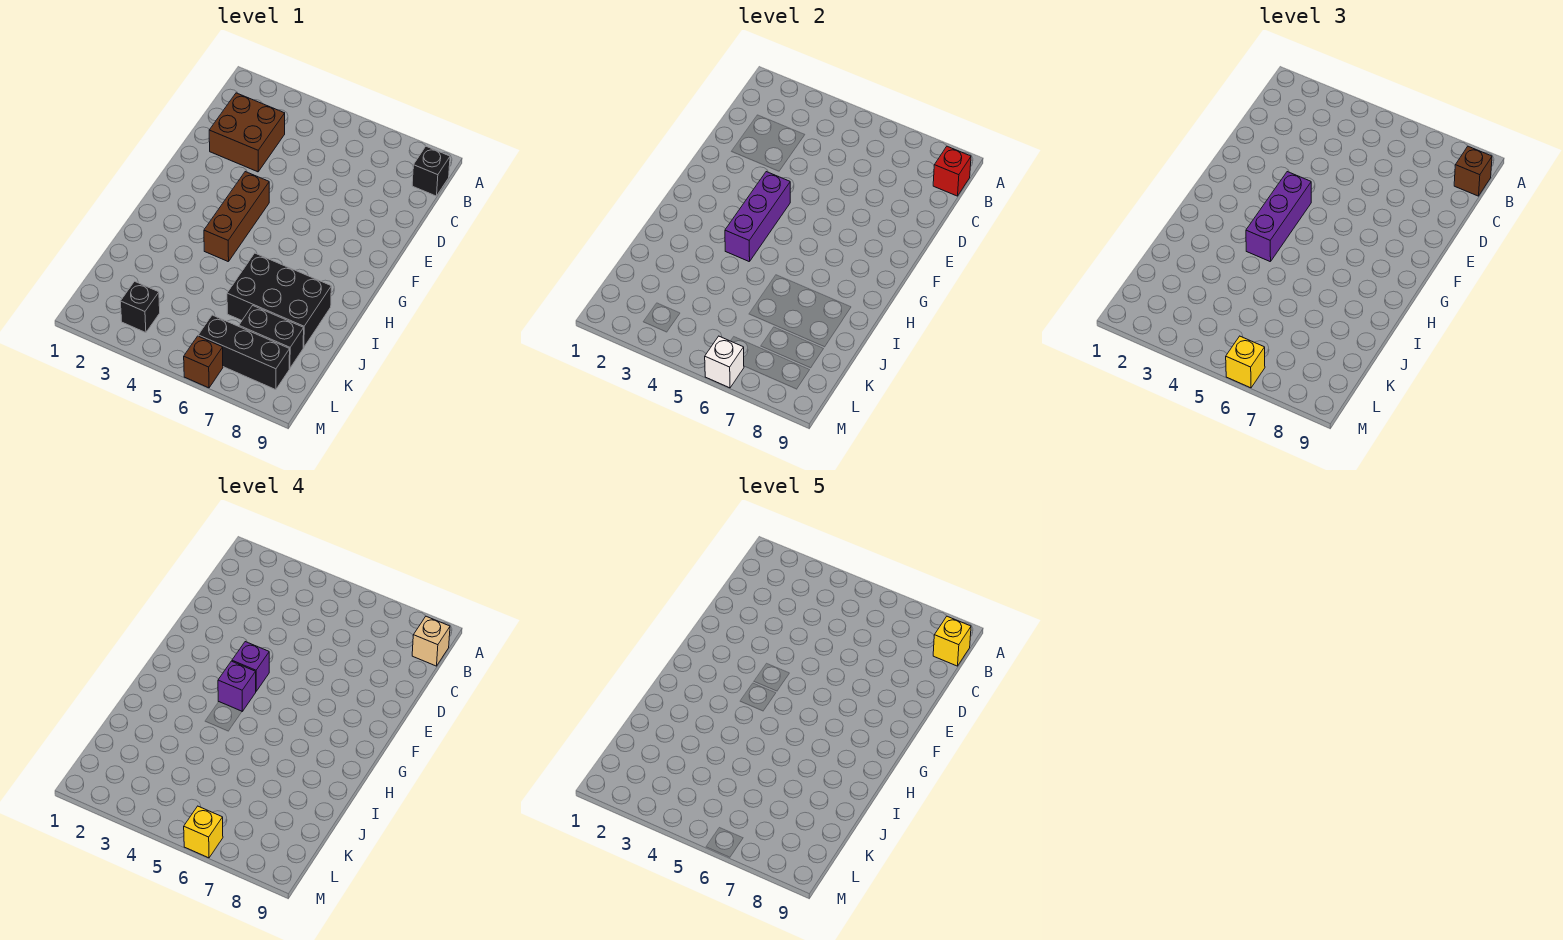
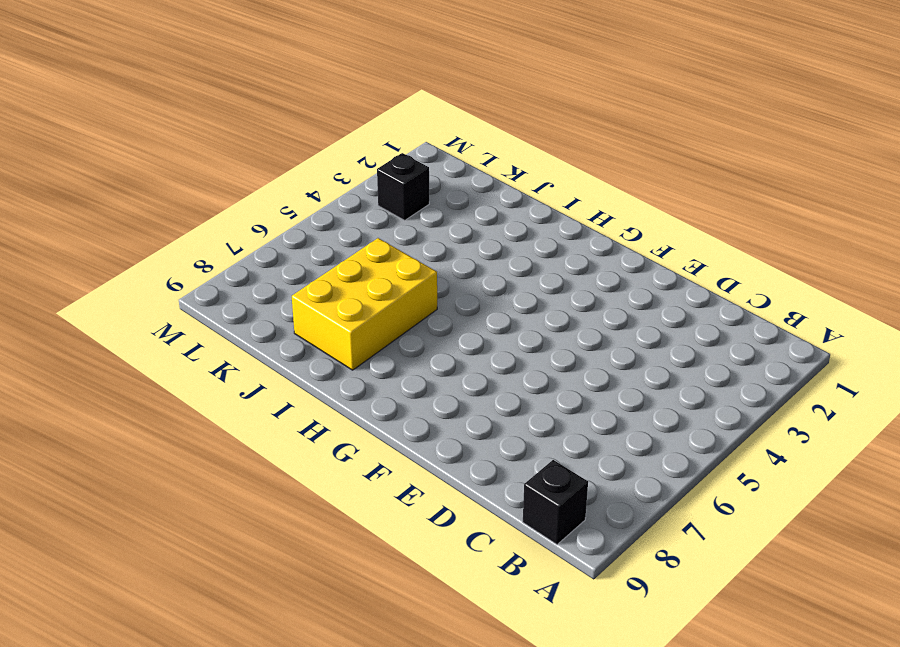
yellow brick I6:J8 level 1 -> black brick I6:J8 level 1
none -> brown brick C2:D3 level 1
none -> brown brick F4:H4 level 1
none -> black brick K7:K8 level 1

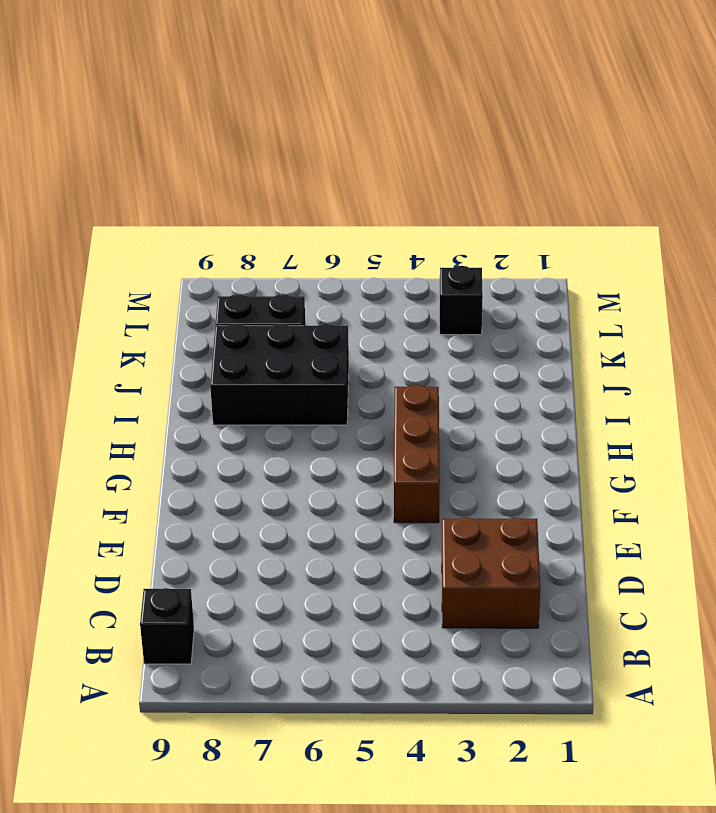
none -> black brick L6:L8 level 1
none -> brown brick M6 level 1
none -> red brick B9 level 2

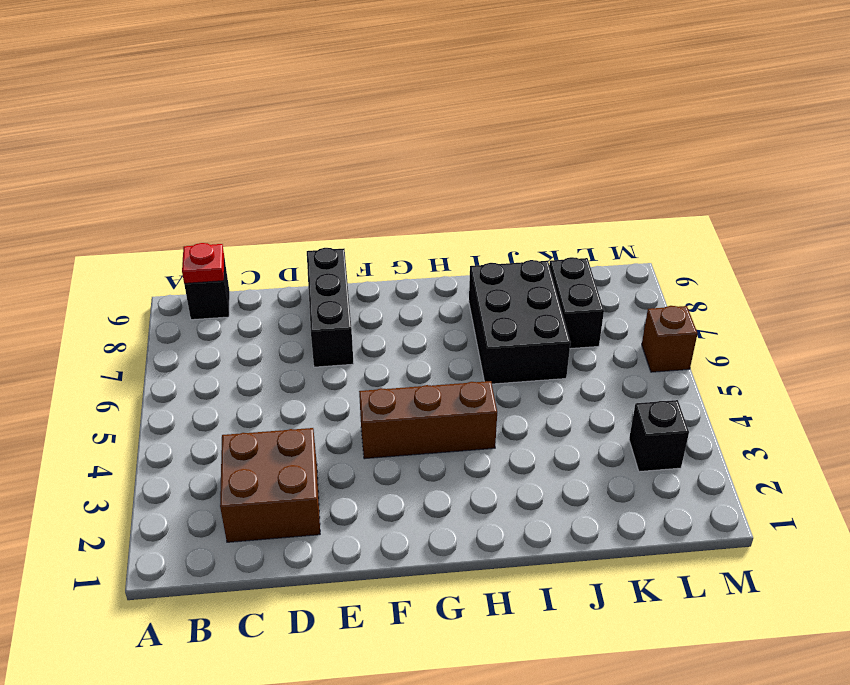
red plate B9 level 2 -> red brick B9 level 2
black brick E7:E9 level 1 -> black brick L6:L8 level 1
none -> purple brick F4:H4 level 2
none -> white brick M6 level 2
none -> brown brick B9 level 3

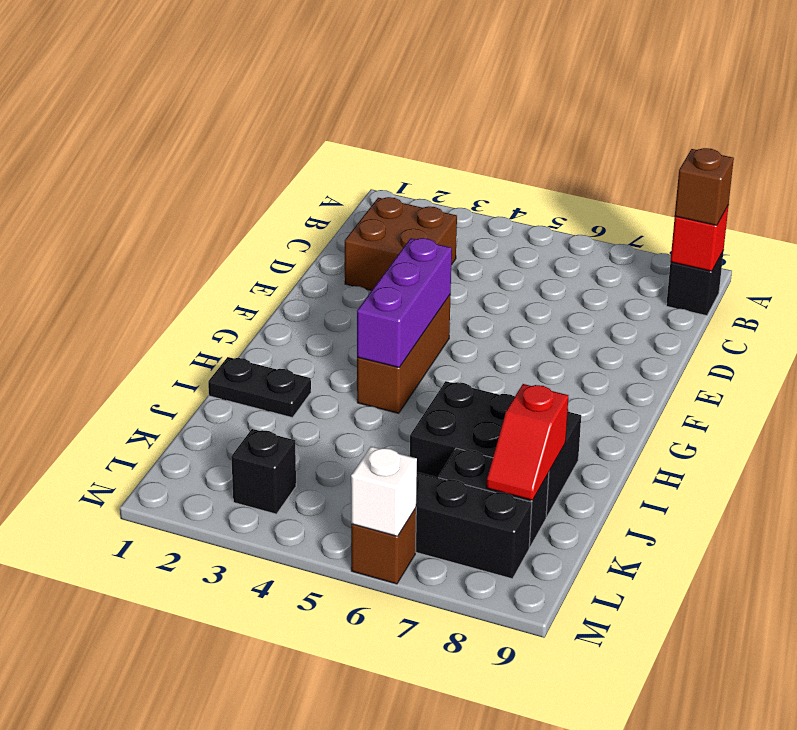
black plate I1:I2 level 1 -> none
red slope J8:K8 level 2 top J -> none
none -> purple brick F4:H4 level 3
none -> yellow brick M6 level 3
none -> tan brick B9 level 4

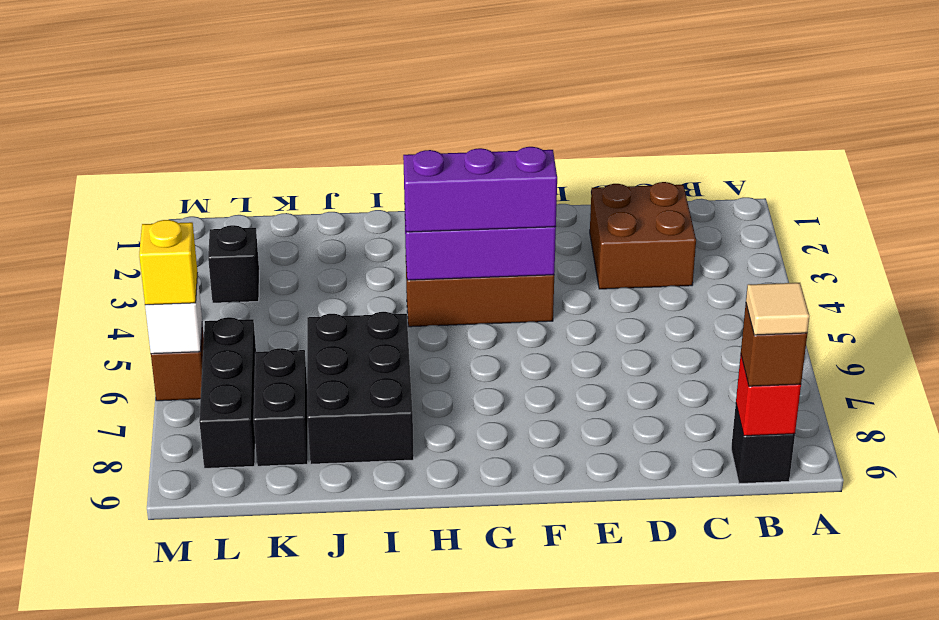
tan tile B9 level 4 -> tan brick B9 level 4
none -> purple brick F4 level 4
none -> purple brick G4 level 4
none -> yellow brick M6 level 4

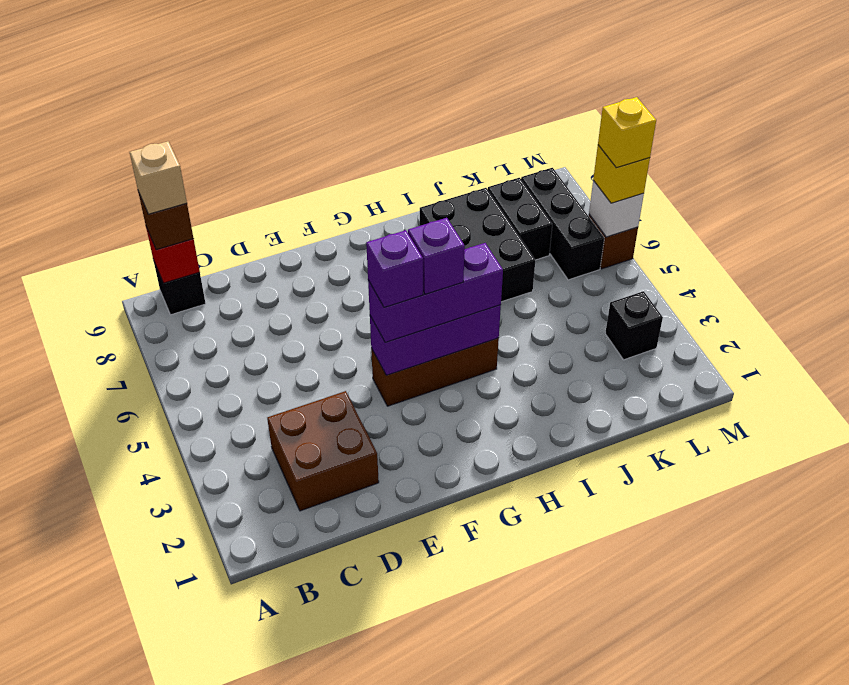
none -> yellow brick B9 level 5

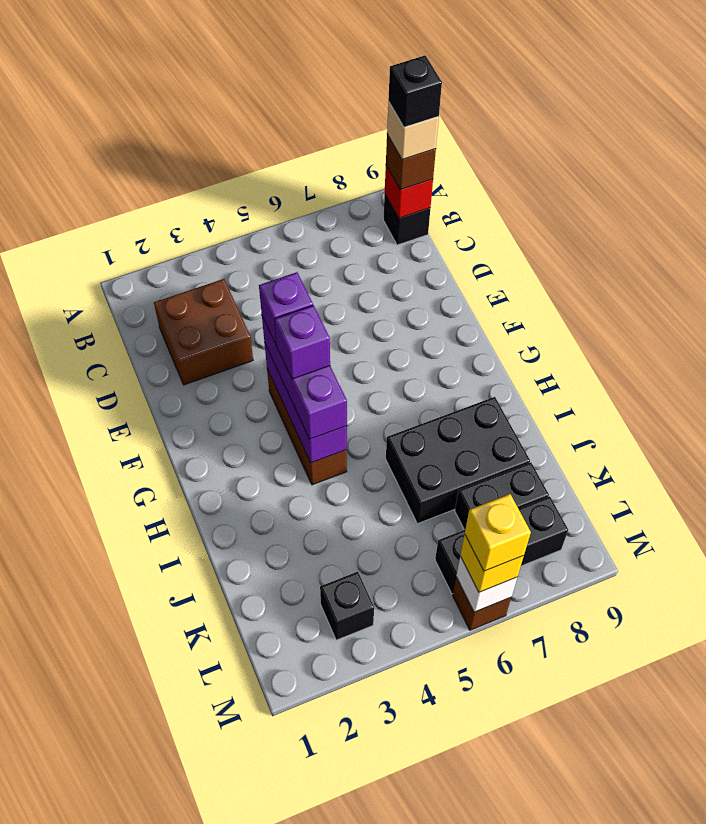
black brick B9 level 5 -> yellow brick B9 level 5

